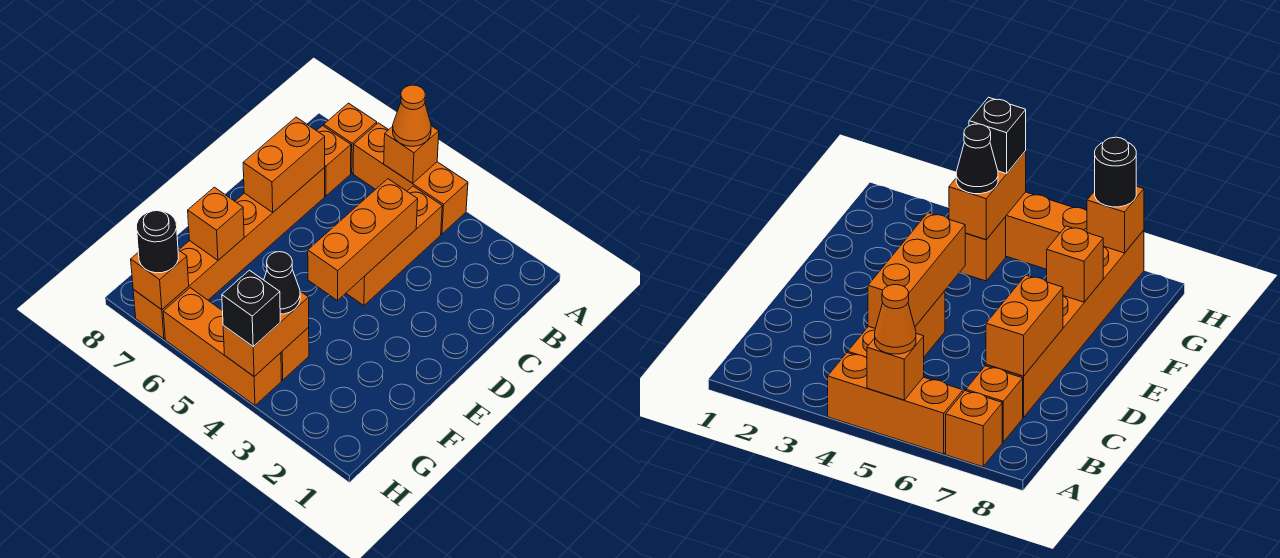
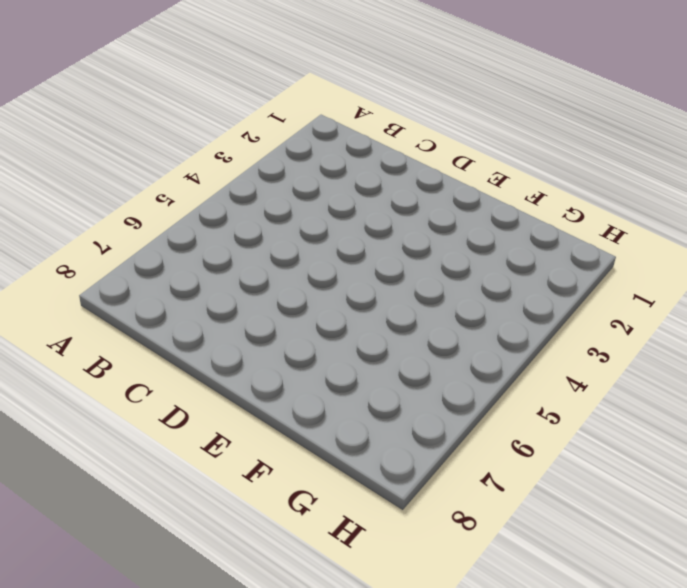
none -> orange brick A4:A6 level 1
none -> orange brick A7 level 1
none -> orange brick B4:D4 level 1

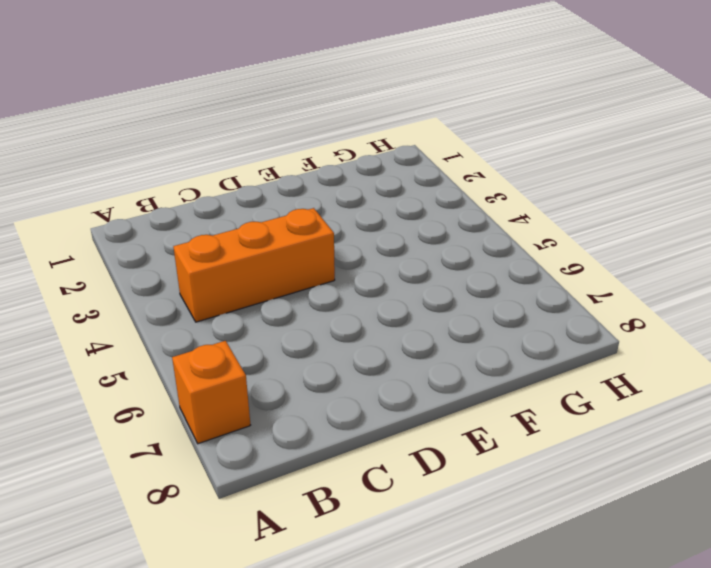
none -> orange brick A4:A6 level 1
none -> orange brick B7 level 1
none -> orange brick C7:H7 level 1

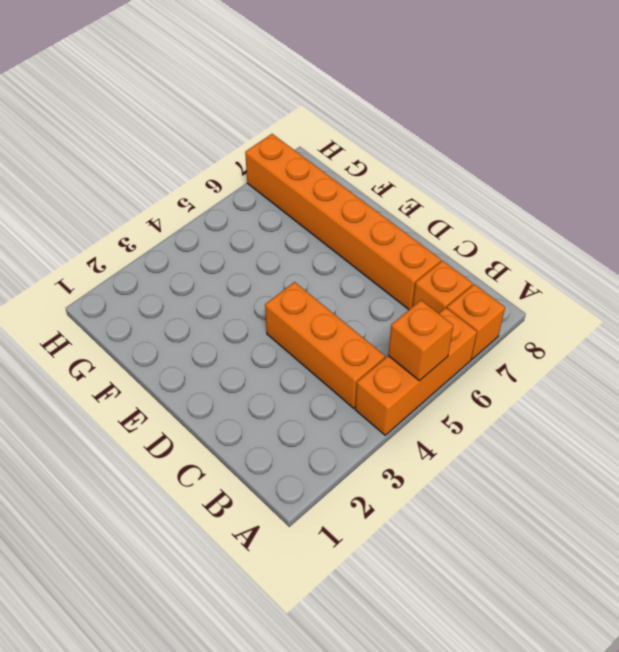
none -> orange brick G4 level 1
none -> orange brick H4:H6 level 1
none -> orange brick C4:E4 level 2

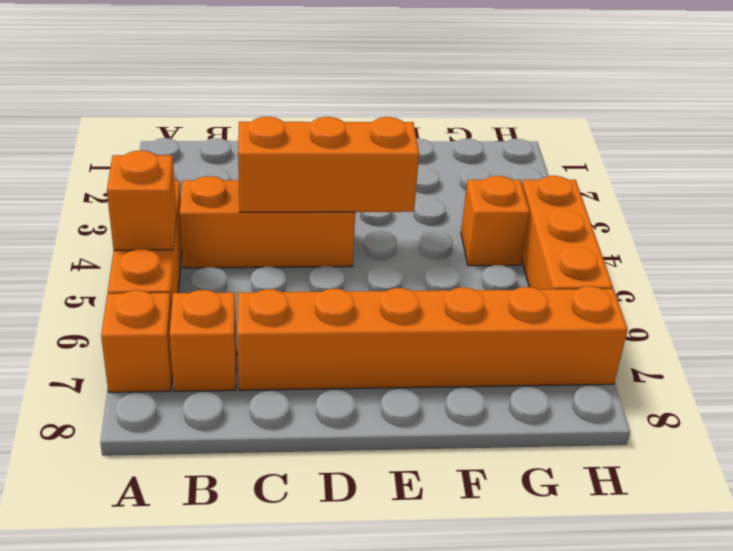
none -> orange brick C7:D7 level 2
none -> orange brick F7 level 2
none -> orange brick G4:H4 level 2

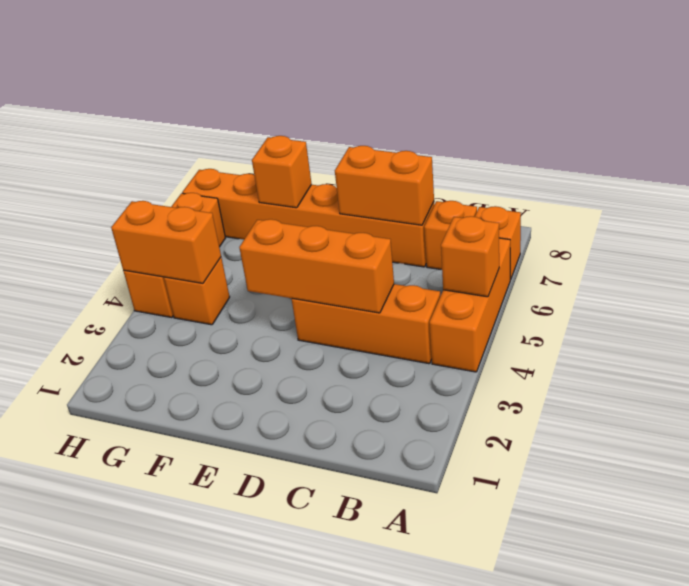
none -> orange brick H7 level 2
none -> orange cone A5 level 3
none -> black cone G4 level 3

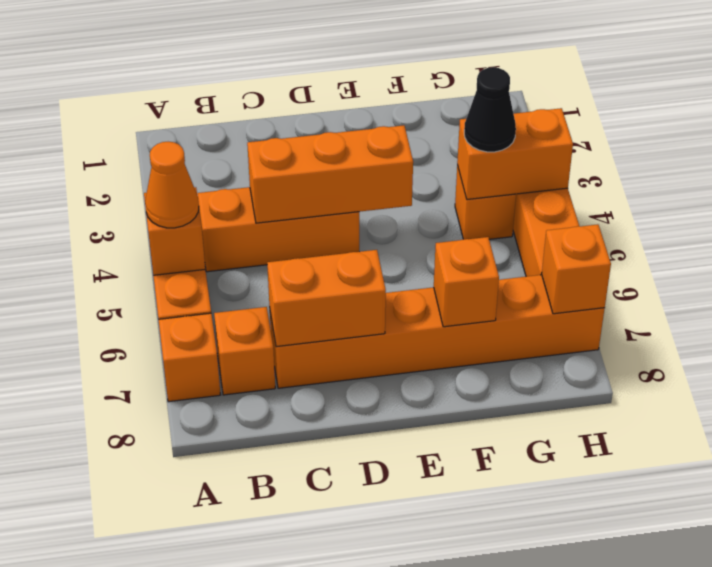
none -> black brick H4 level 3
none -> black round brick H7 level 3

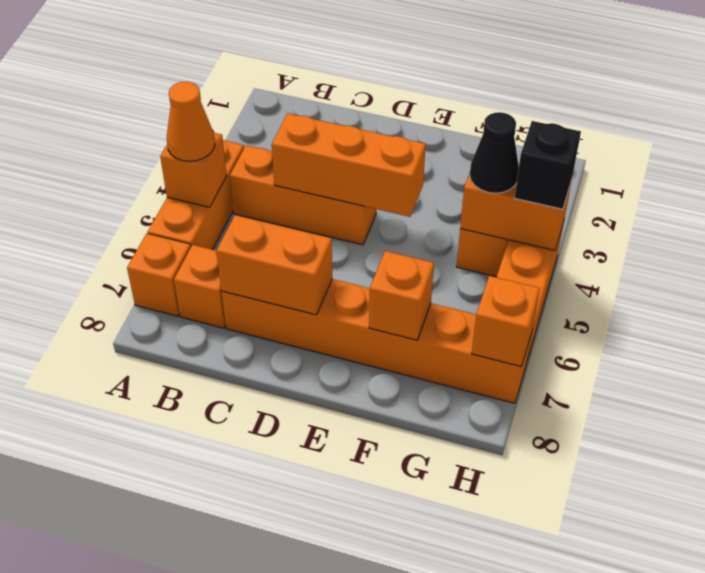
none -> black round brick H7 level 3

